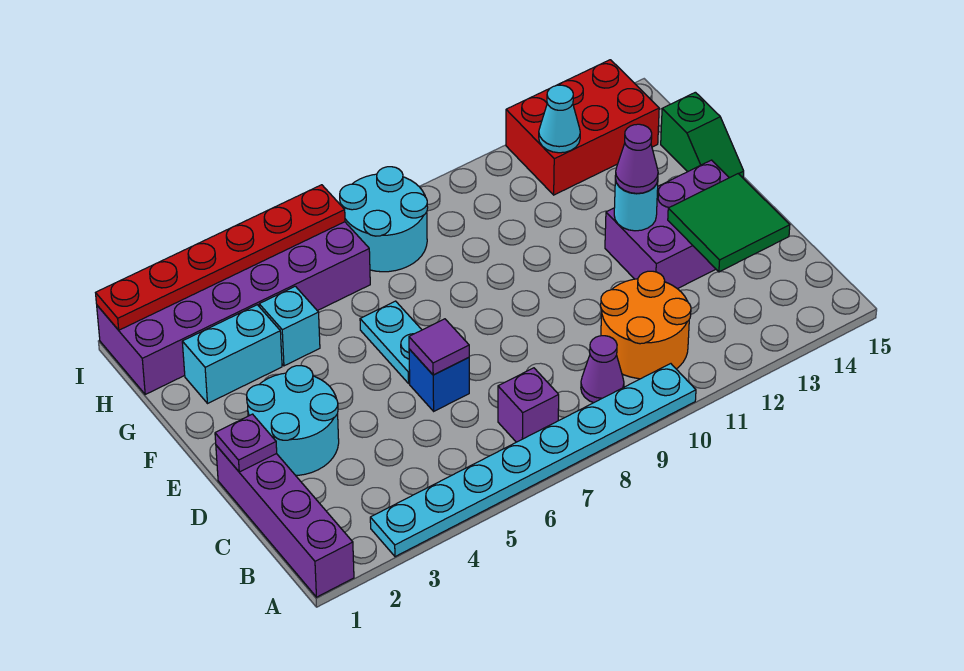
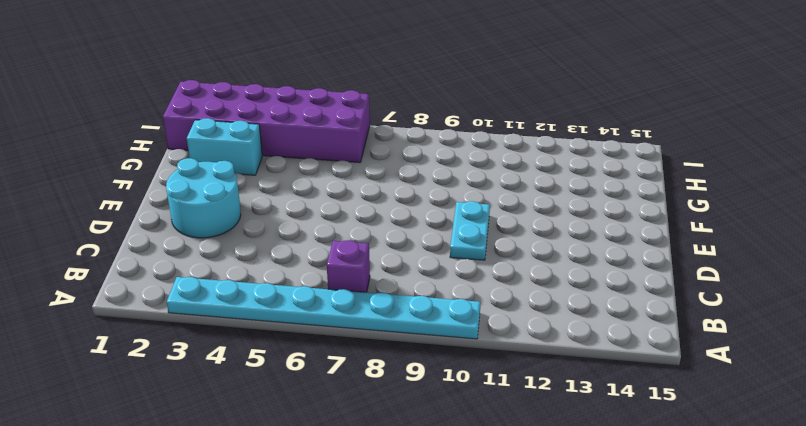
cyan plate D10:E10 level 1 -> cyan plate E6:F6 level 1
none -> purple brick A1:D1 level 1
none -> purple cone B9 level 1
none -> orange round brick B10:C11 level 1

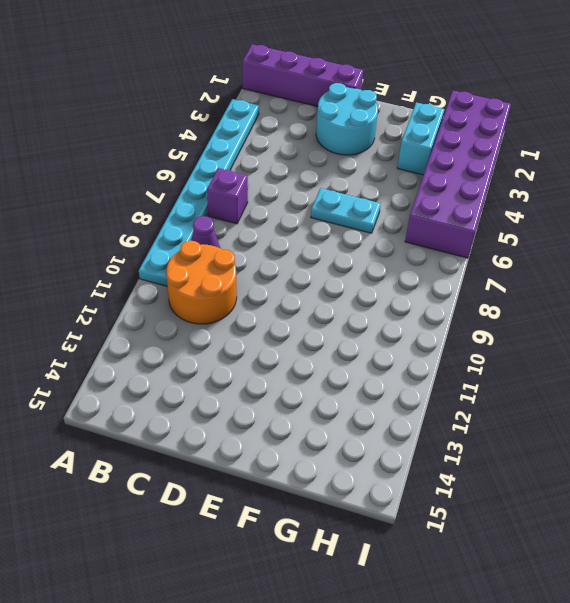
none -> blue brick D6 level 1
none -> purple brick D12:E14 level 1
none -> green slope F15:G15 level 1 top G

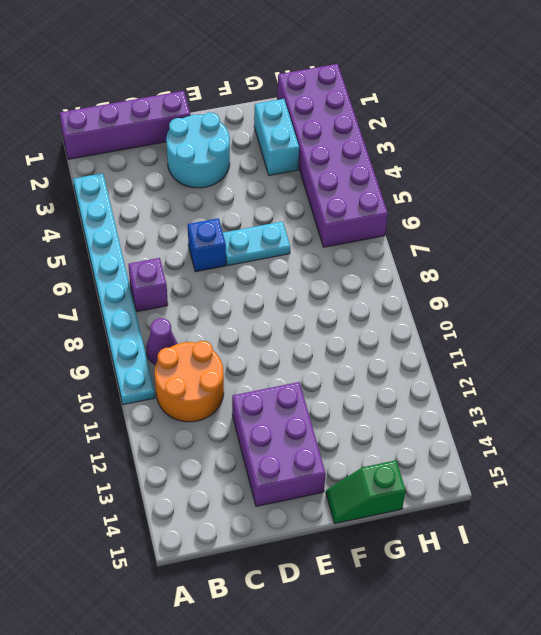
none -> cyan brick G4 level 1
none -> cyan round brick H7:I8 level 1
none -> red brick H12:I14 level 1

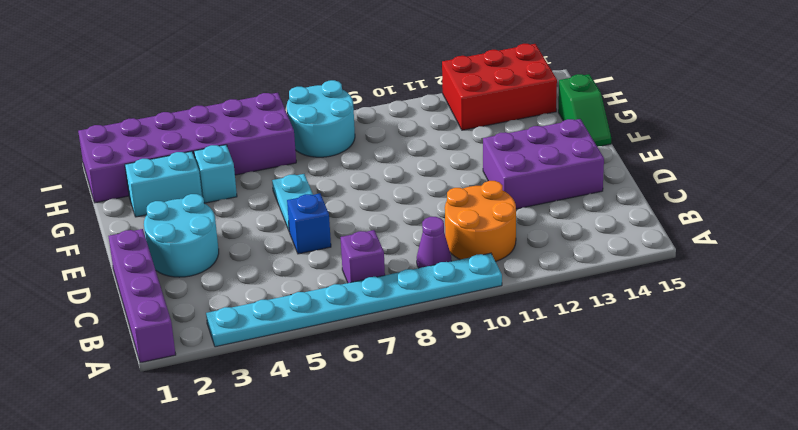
none -> green tile C13:D14 level 2
none -> purple plate D1 level 2
none -> purple tile D6 level 2

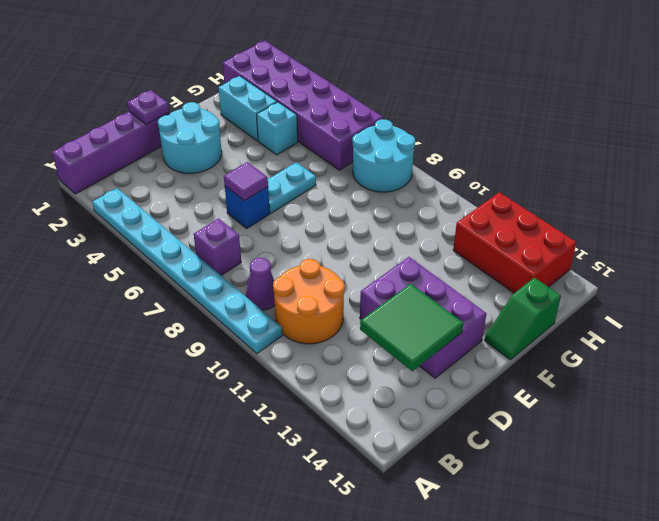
none -> cyan round brick E12 level 2
none -> cyan cone H12 level 2
none -> red plate I1:I6 level 2

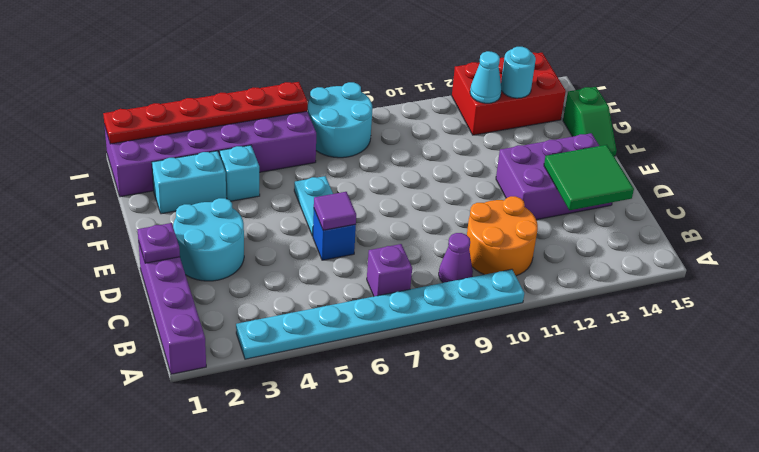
cyan round brick H13 level 2 -> cyan round brick E12 level 2
none -> purple cone E12 level 3

